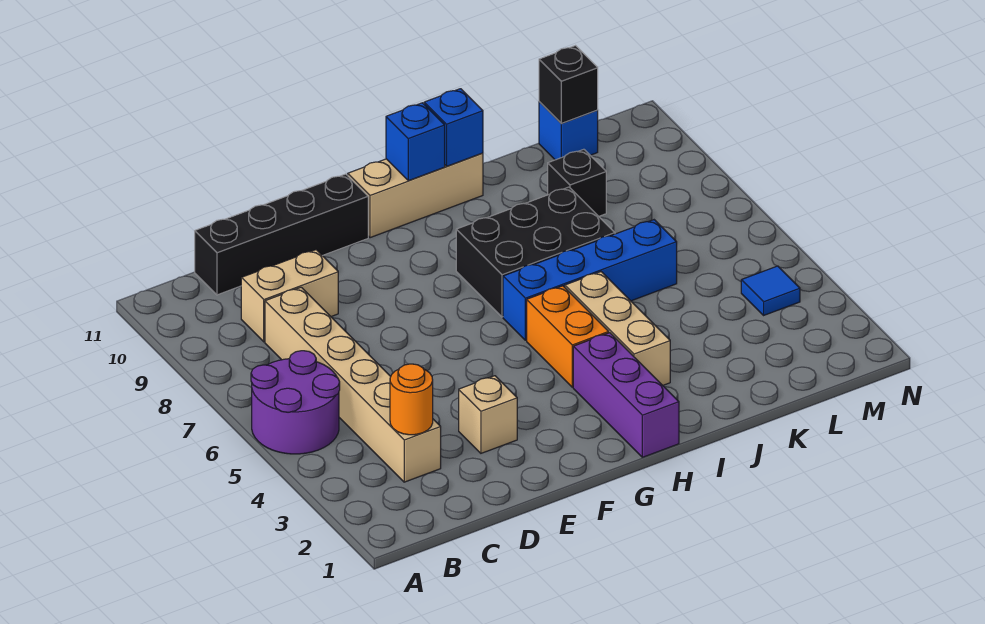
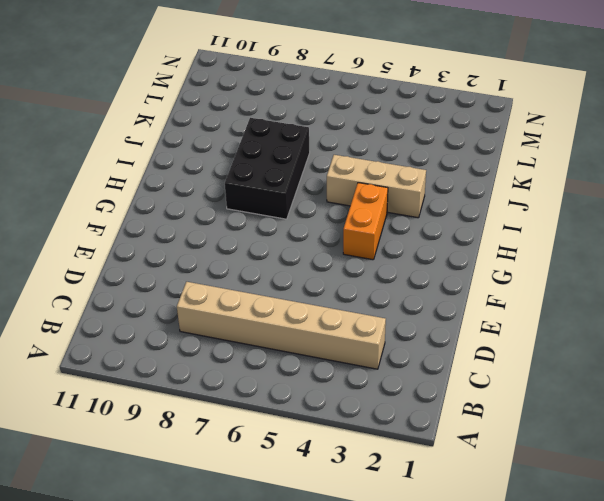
orange brick G4:H4 level 1 -> orange brick H4:H5 level 1
none -> purple round brick A5:B6 level 1
none -> tan brick C9:D9 level 1
none -> black brick C11:F11 level 1

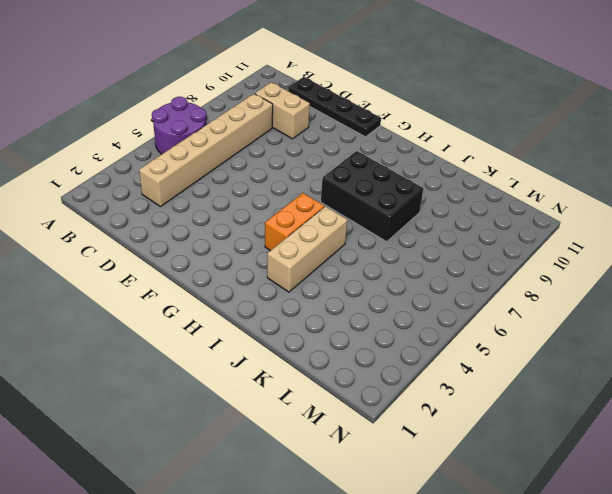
black plate C11:F11 level 1 -> black brick C11:F11 level 1
none -> tan brick E3 level 1
none -> tan brick G11:I11 level 1
none -> purple brick H1:H3 level 1

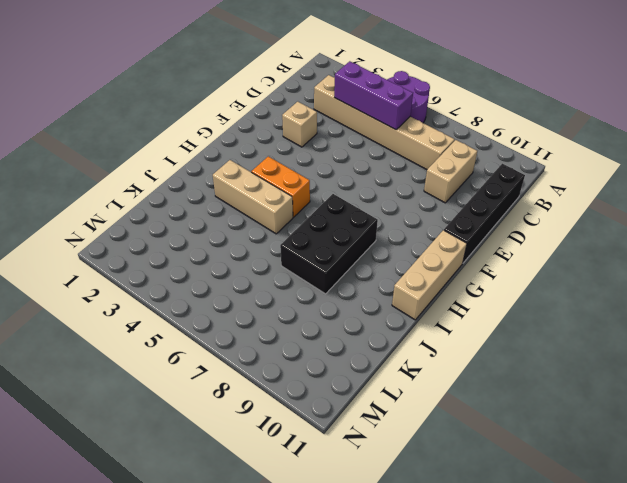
purple brick C4:C6 level 2 -> purple brick H1:H3 level 1
none -> blue brick H6:K6 level 1
none -> black brick K9 level 1
none -> blue brick L11 level 1

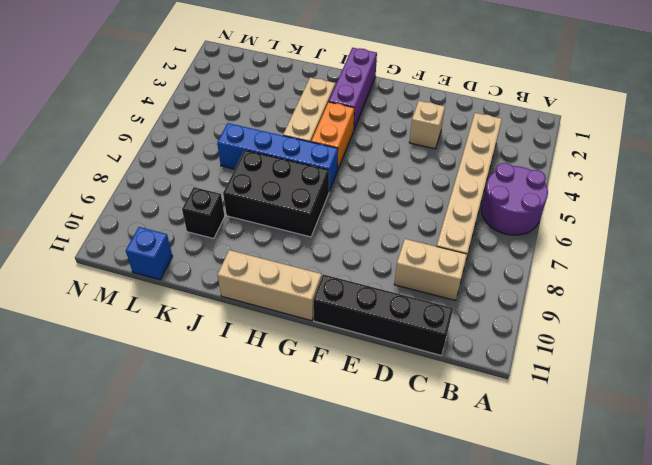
none -> blue tile M4 level 1
none -> orange round brick C3 level 2
none -> blue brick H11 level 2

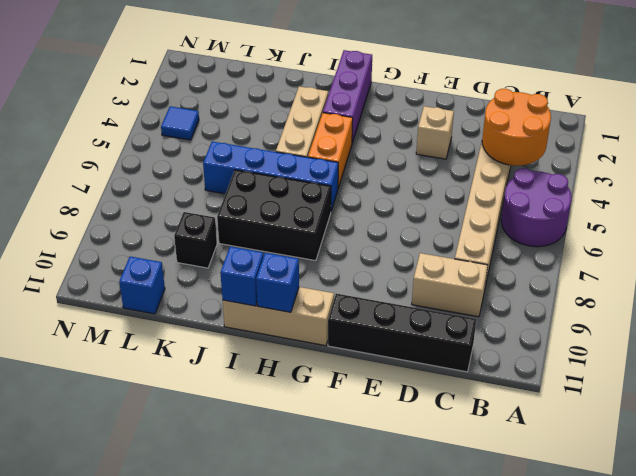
orange round brick B3:C4 level 2 -> orange round brick C3 level 2
none -> black brick L11 level 2

